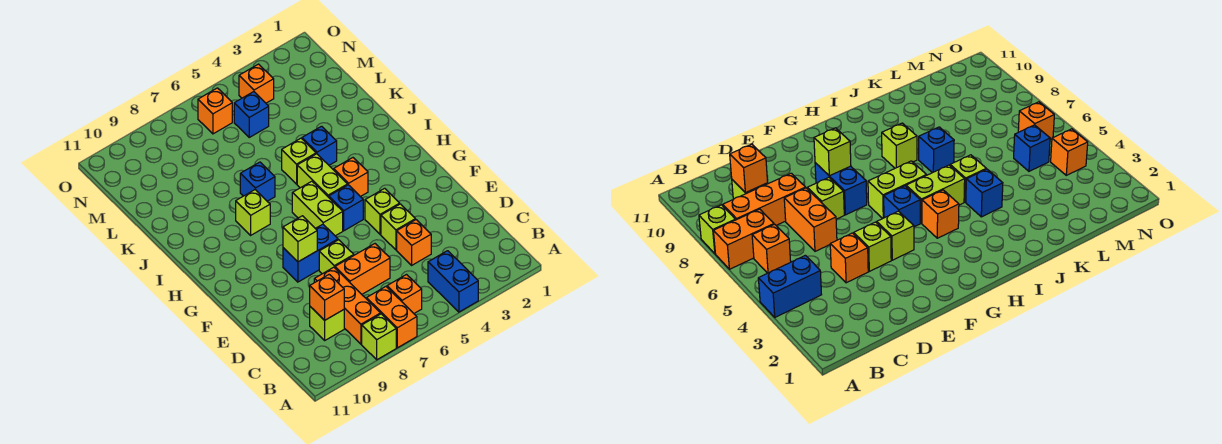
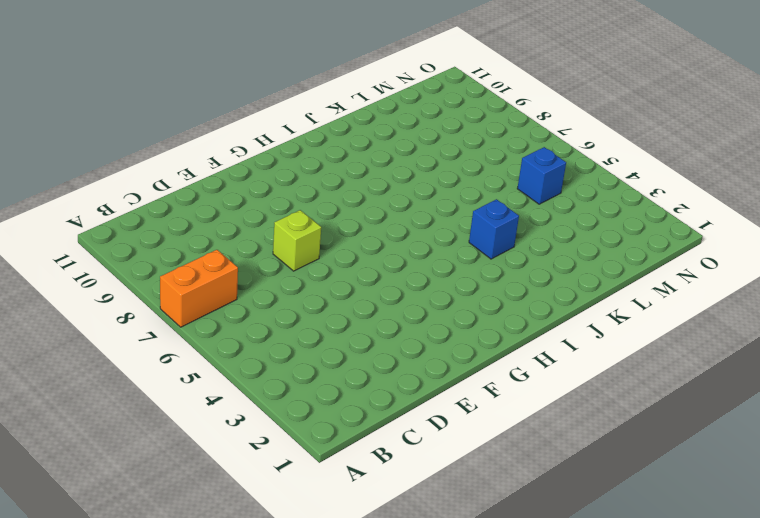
none -> blue brick A4:B4 level 1
none -> lime brick A8 level 1
none -> orange brick B6 level 1

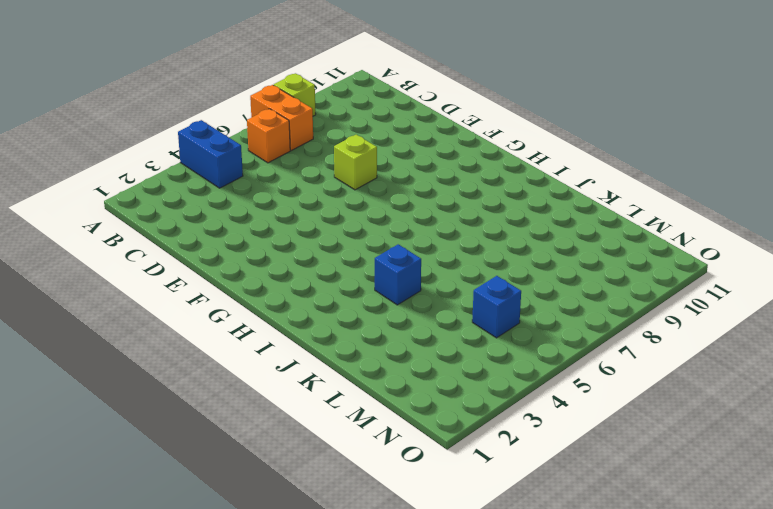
none -> orange brick B8:D8 level 1
none -> lime brick C9 level 1
none -> orange brick D4 level 1

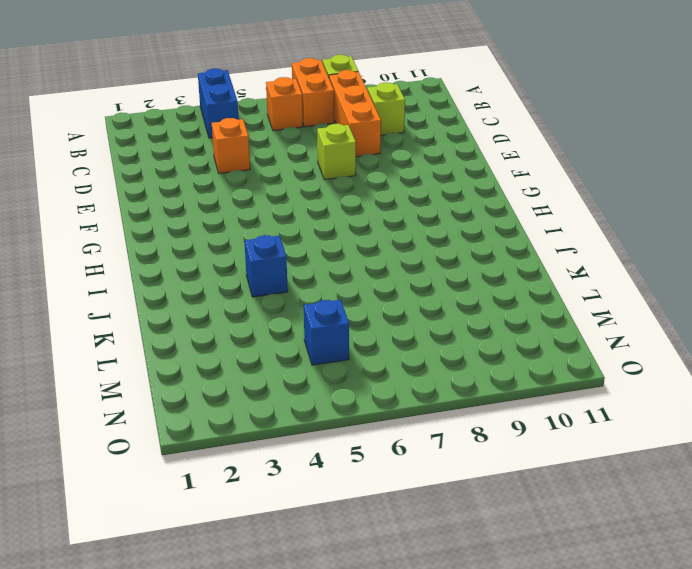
none -> orange brick D6:D7 level 1
none -> lime brick E4 level 1
none -> lime brick F4 level 1

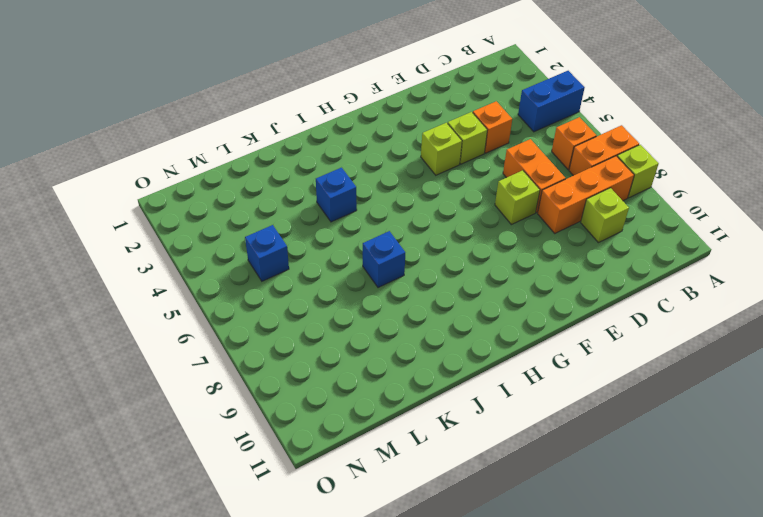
none -> blue brick F7:F8 level 1
none -> blue brick G5 level 1
none -> lime brick G6:H6 level 1

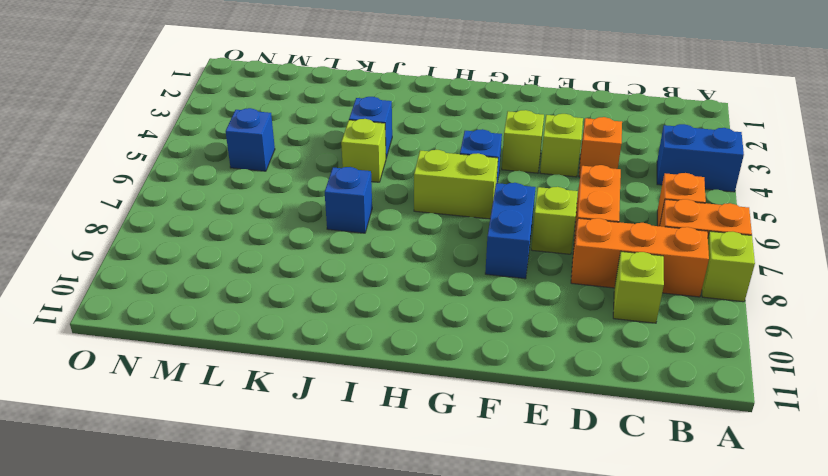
none -> orange brick H4 level 1
none -> lime brick H5:I5 level 1
none -> lime brick I8 level 1

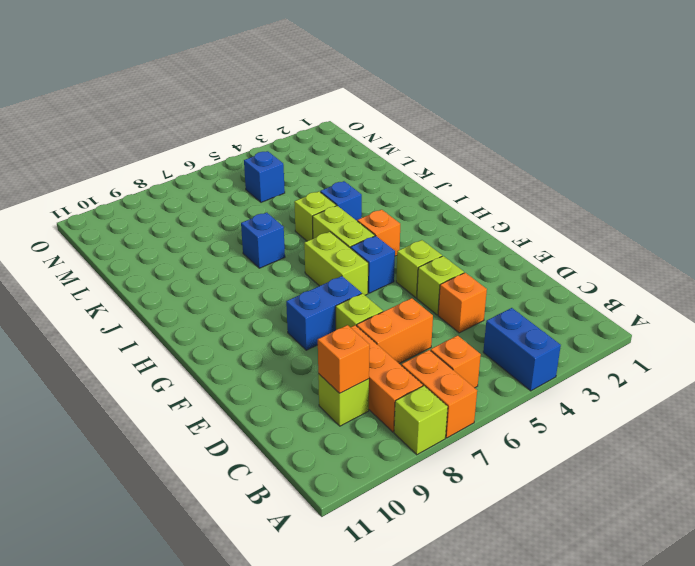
none -> lime brick I8 level 1
none -> orange brick N4 level 1
none -> orange brick N6 level 1

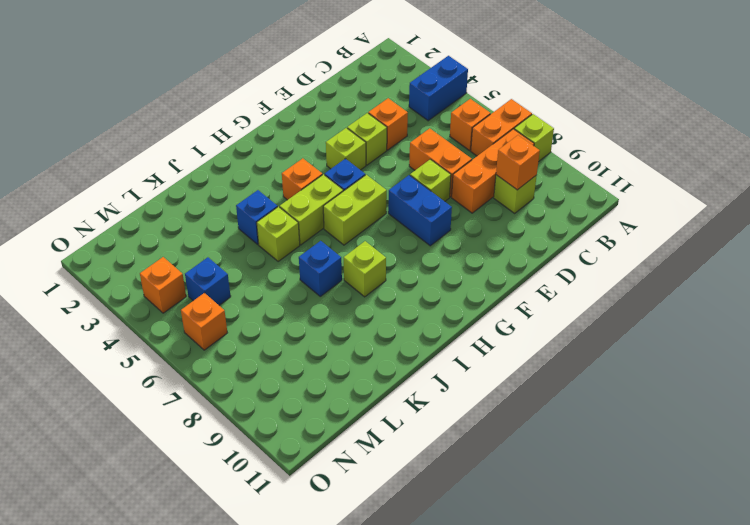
none -> lime brick F8 level 2

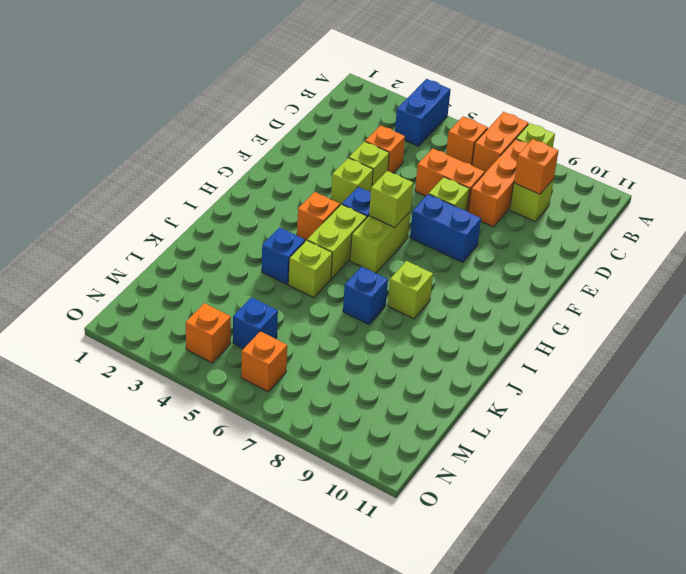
lime brick G6 level 2 -> lime brick F8 level 2

